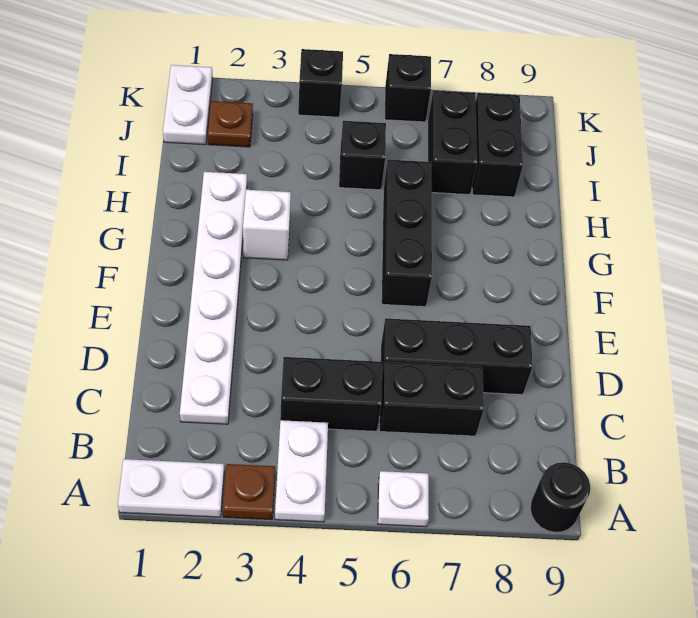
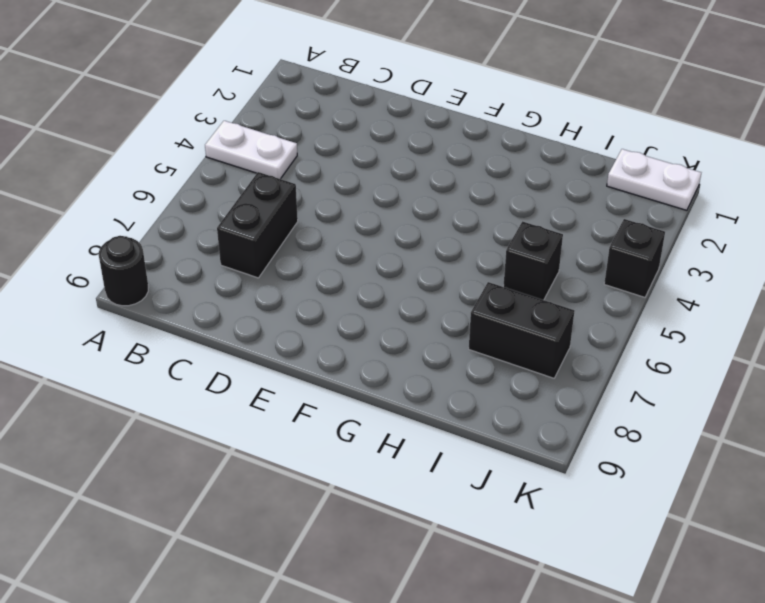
none -> white plate A1:A2 level 1
none -> brown plate A3 level 1
none -> white plate A6 level 1

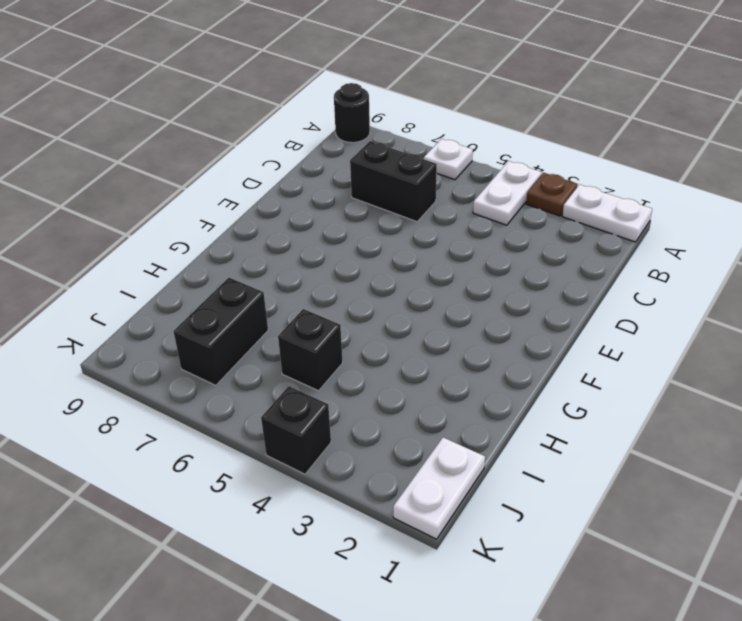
none -> white plate C2:H2 level 1
none -> black brick C4:C5 level 1
none -> black brick D6:D8 level 1

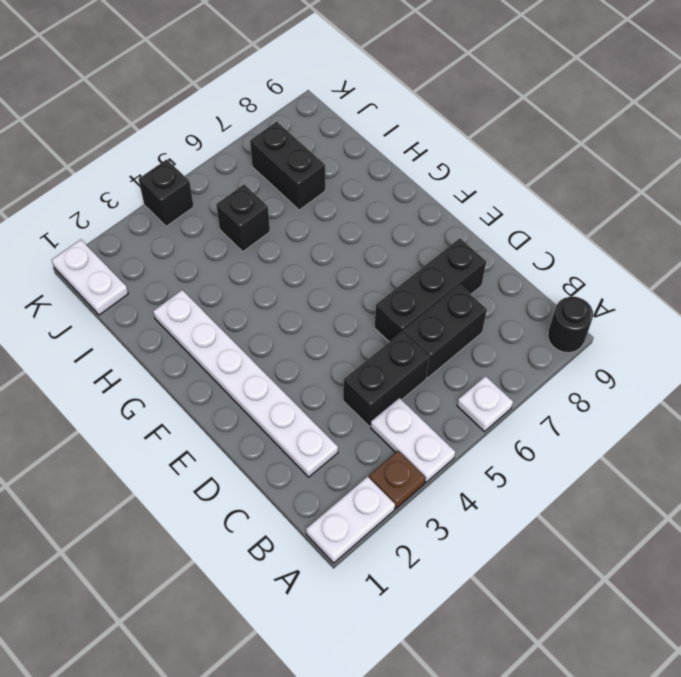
none -> black brick F6:H6 level 1
none -> white brick G3 level 1
none -> black brick I8:J8 level 1

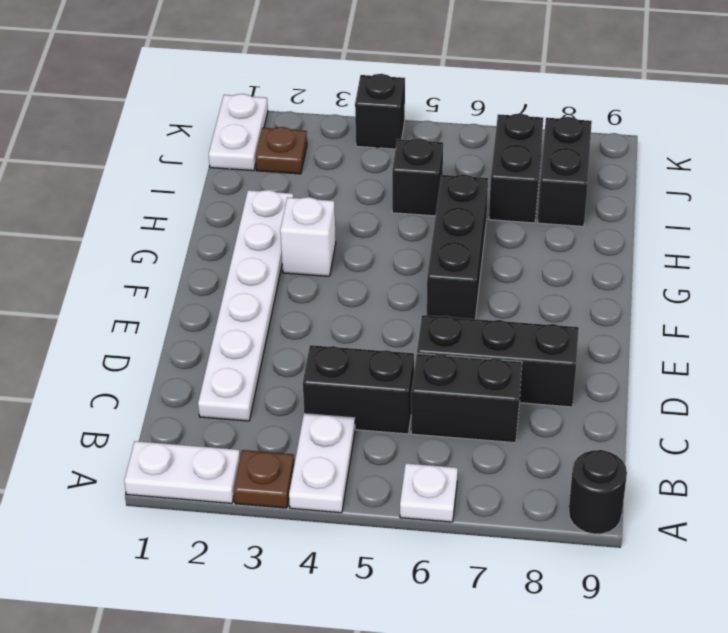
none -> black brick K6 level 1

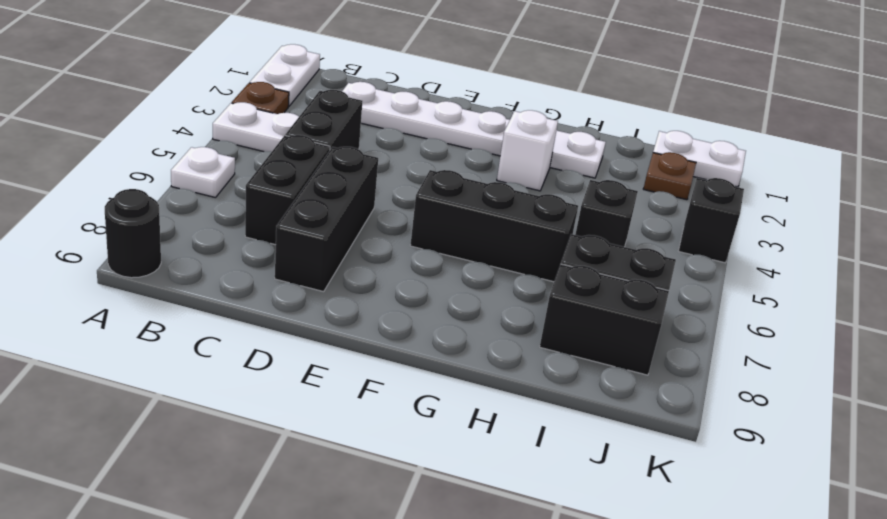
none -> black brick K6 level 1

